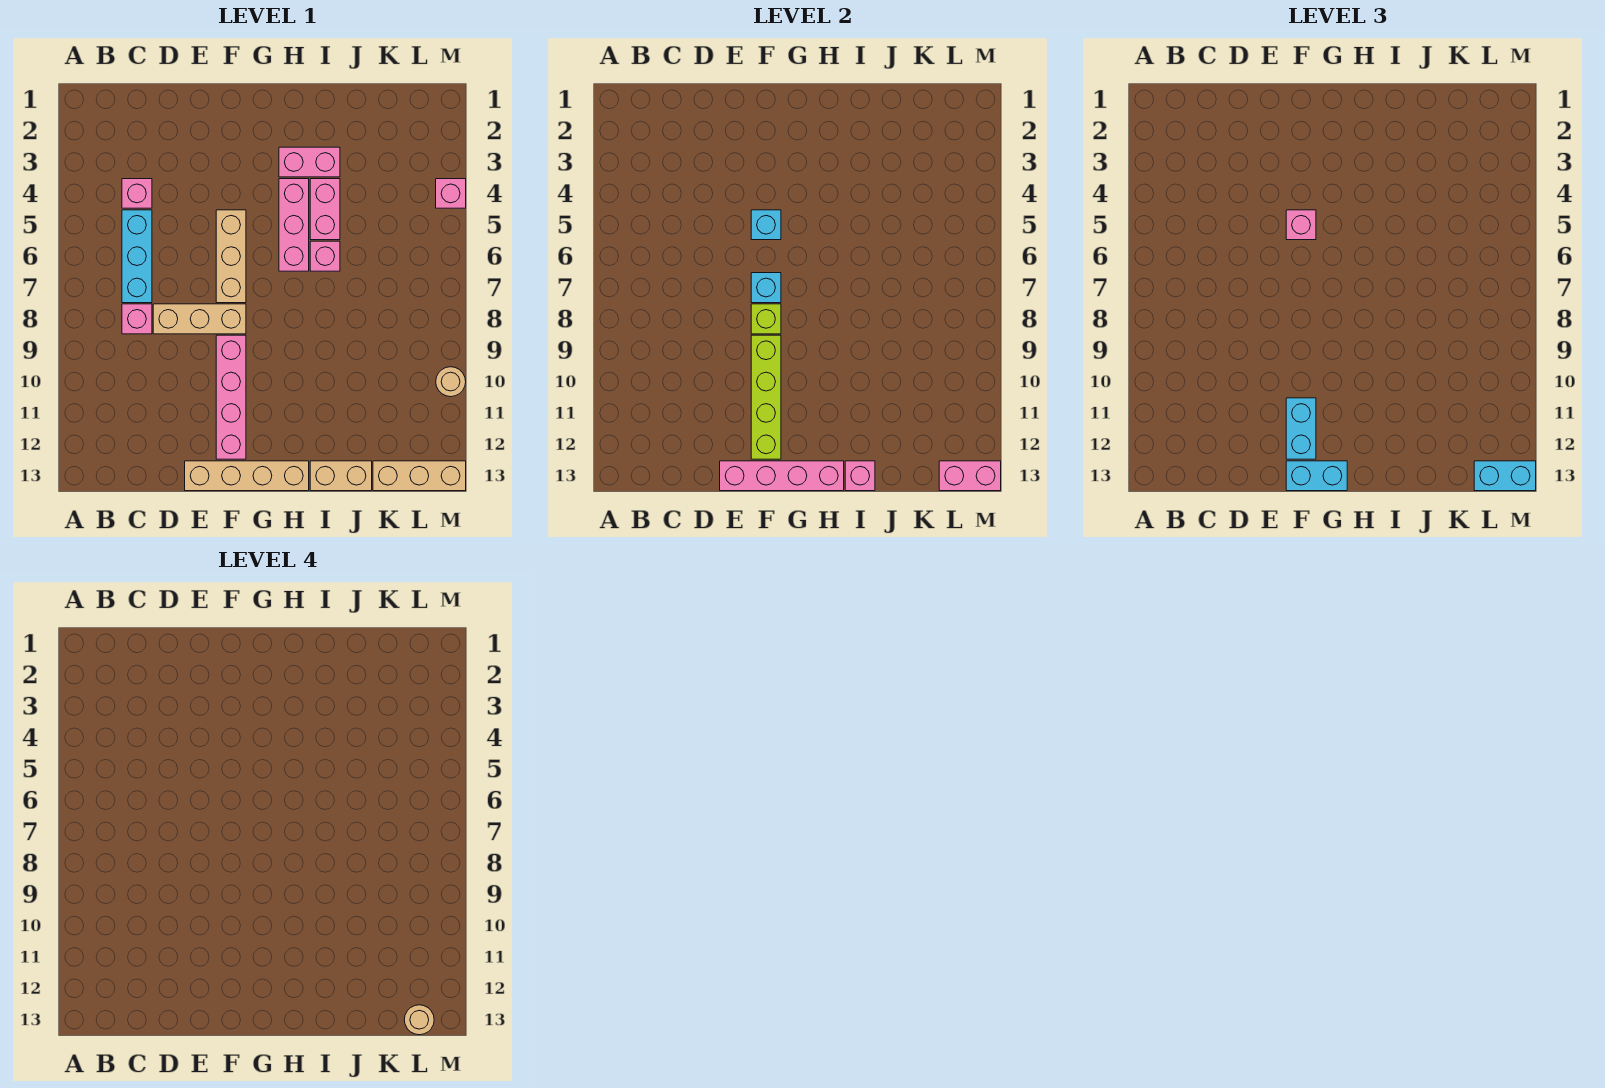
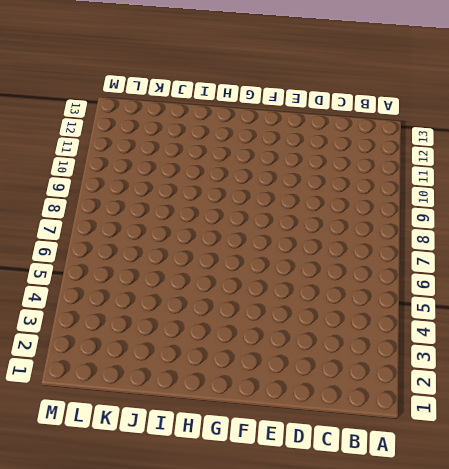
none -> pink brick C4 level 1
none -> cyan brick C5:C7 level 1
none -> pink brick C8 level 1

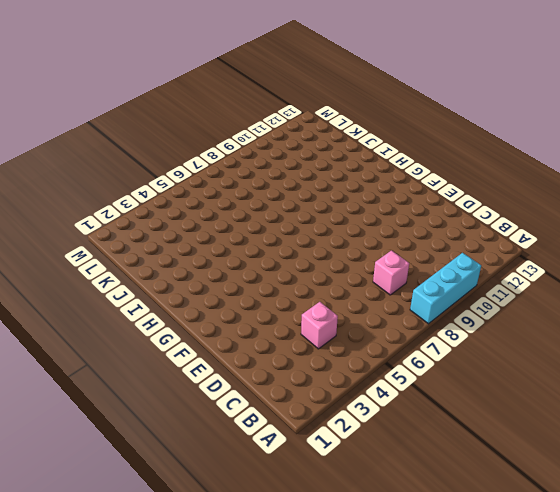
cyan brick A8:A10 level 1 -> cyan brick C5:C7 level 1
none -> tan brick D8:F8 level 1
none -> tan brick E13:H13 level 1
none -> tan brick F5:F7 level 1

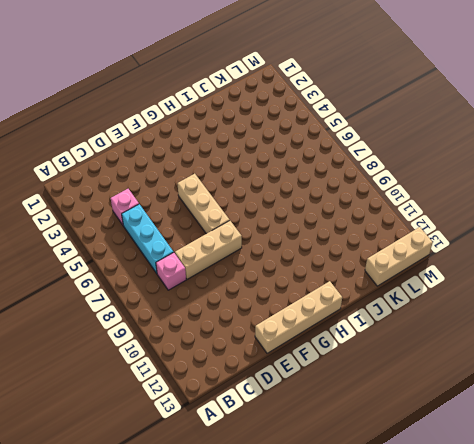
none -> pink brick F9:F12 level 1
none -> pink brick H3:I3 level 1
none -> pink brick H4:H6 level 1

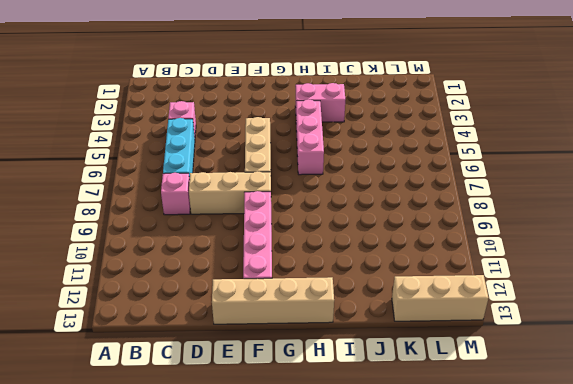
none -> pink brick I4:I5 level 1
none -> pink brick I6 level 1
none -> tan brick I13:J13 level 1

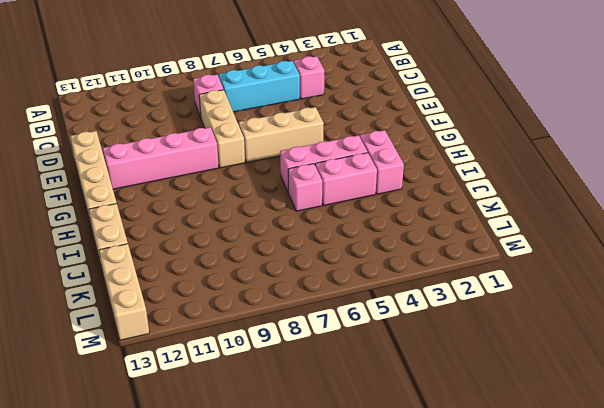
none -> pink brick M4 level 1
none -> tan round brick M10 level 1
none -> pink brick E13:H13 level 2

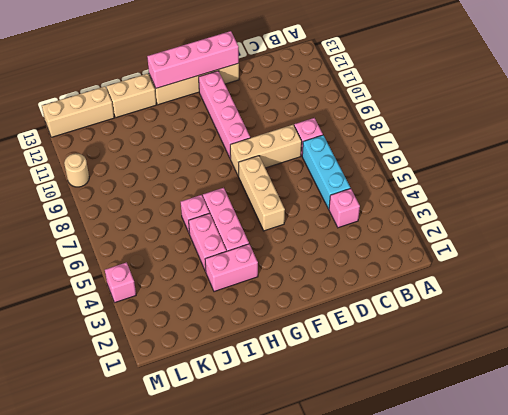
none -> cyan brick F5 level 2
none -> cyan brick F7 level 2
none -> lime brick F8 level 2

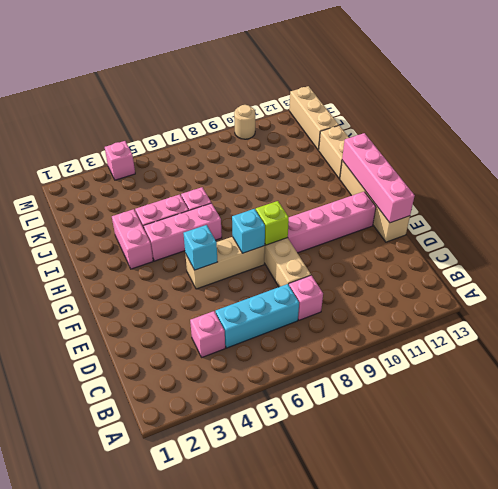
none -> lime brick F9:F12 level 2
none -> pink brick I13 level 2
none -> pink brick L13:M13 level 2

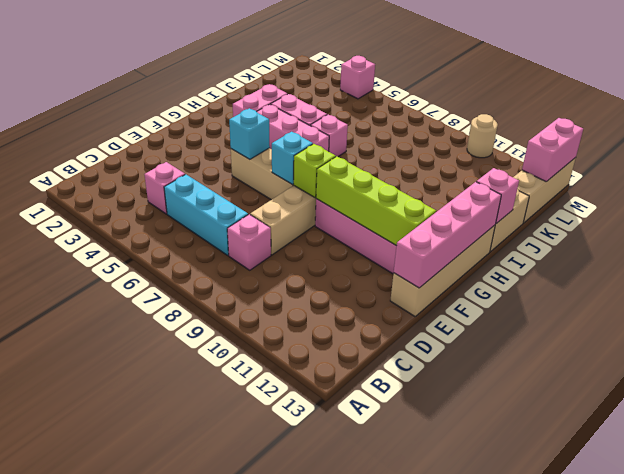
none -> pink brick F5 level 3
none -> cyan brick F11:F12 level 3
none -> cyan brick F13:G13 level 3

